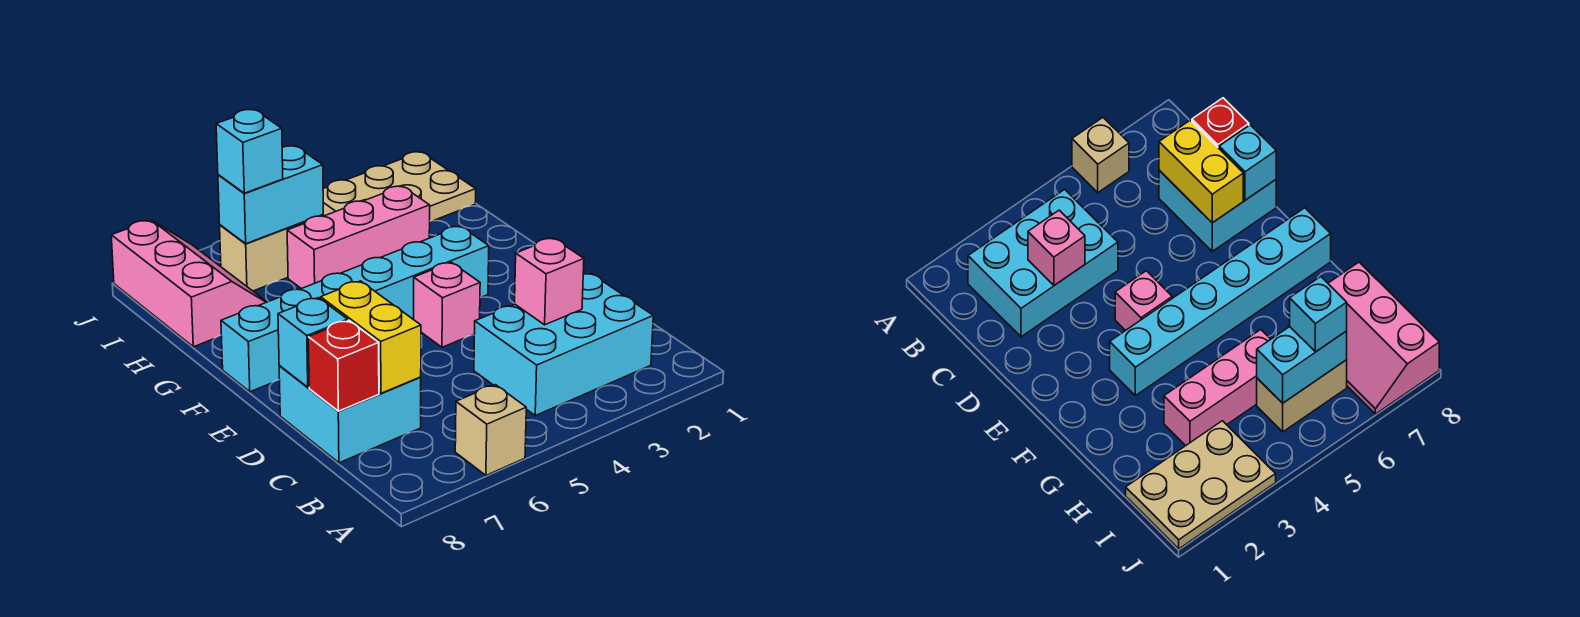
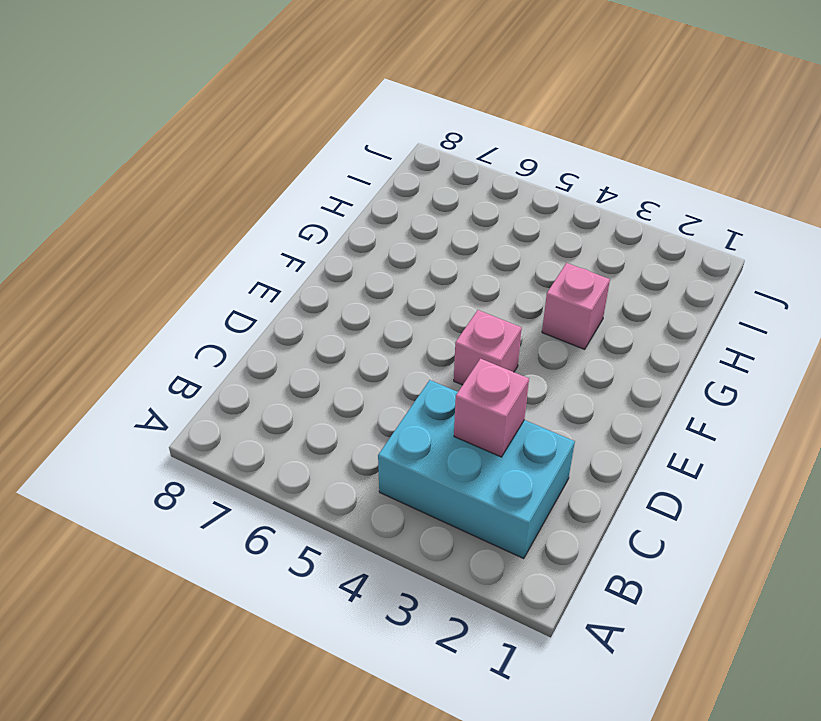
pink brick G3 level 1 -> none
none -> tan brick A6 level 1
none -> cyan brick C7:D8 level 1
none -> cyan brick F3:F8 level 1

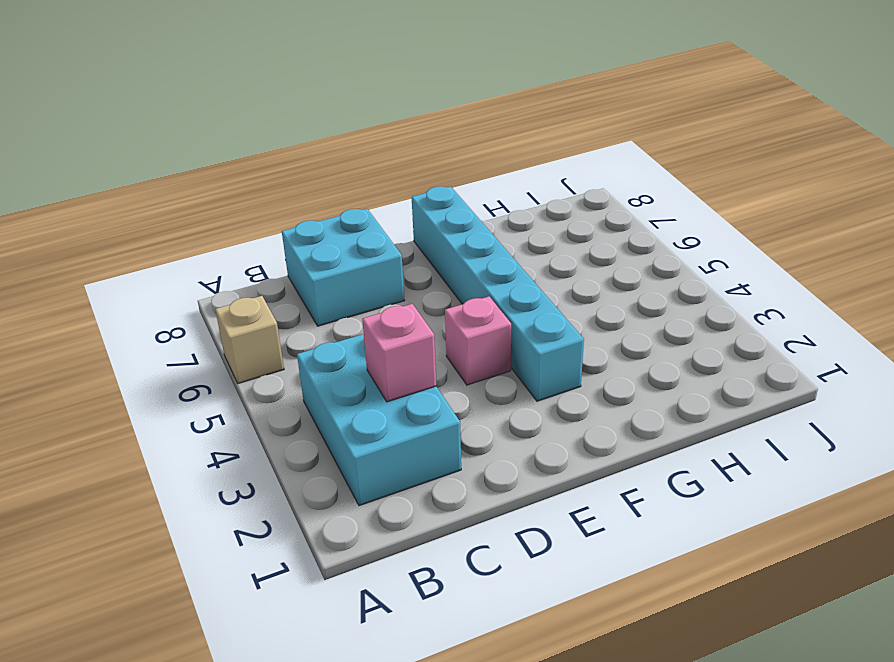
none -> pink brick H3:H5 level 1
none -> pink slope H7:J8 level 1 top 8
none -> tan plate I1:J3 level 1

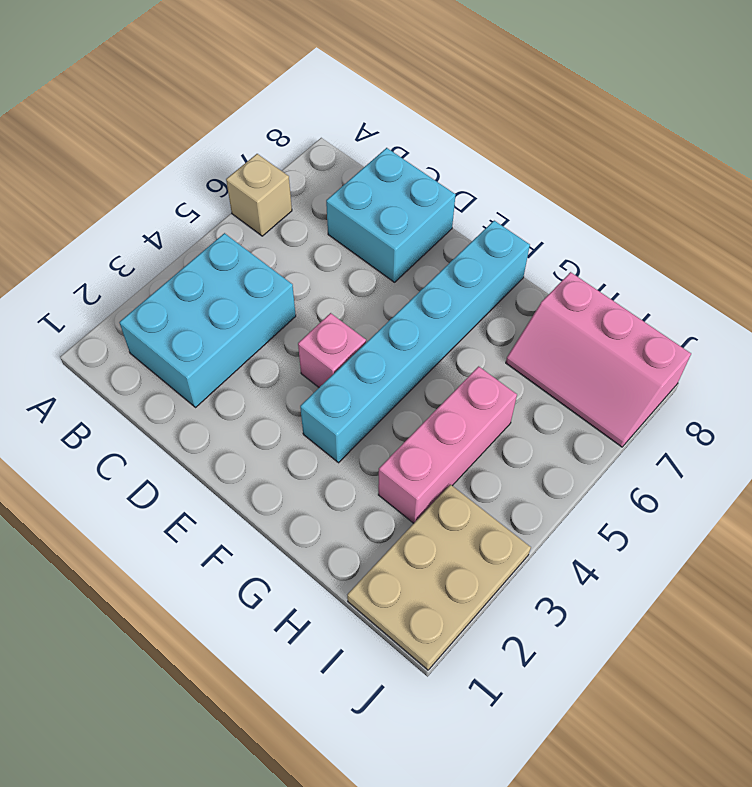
none -> tan brick I5:I6 level 1
none -> pink brick C3 level 2
none -> yellow brick C7:D7 level 2

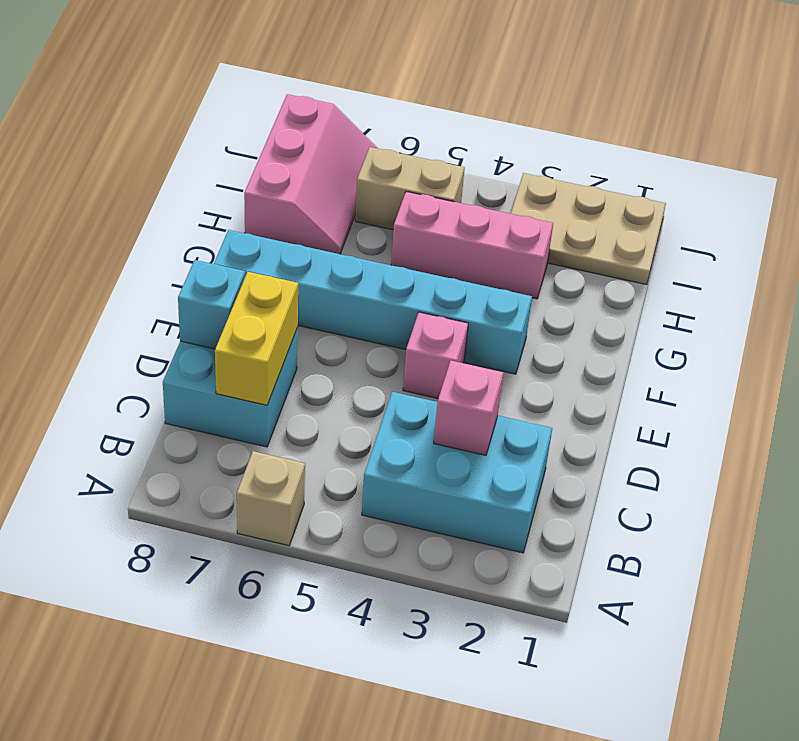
none -> red brick C8 level 2
none -> cyan brick I5:I6 level 2
none -> cyan brick I6 level 3

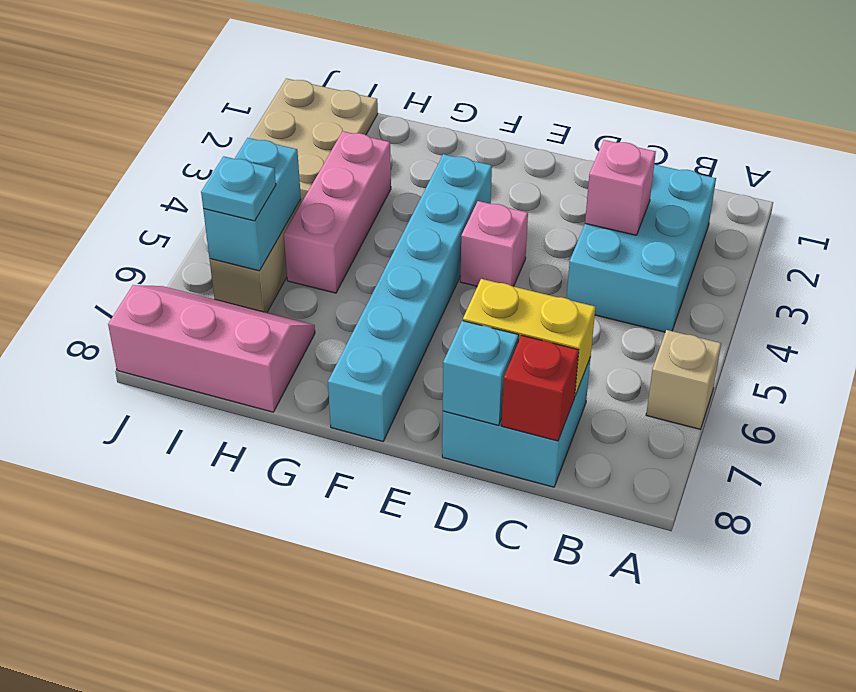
cyan plate I6 level 3 -> cyan brick I6 level 3

